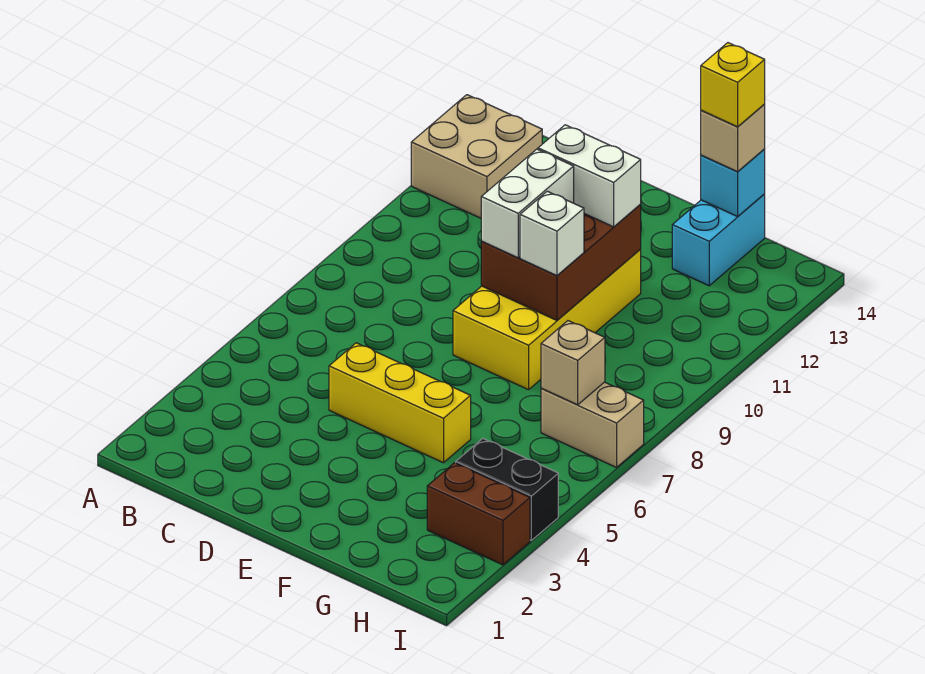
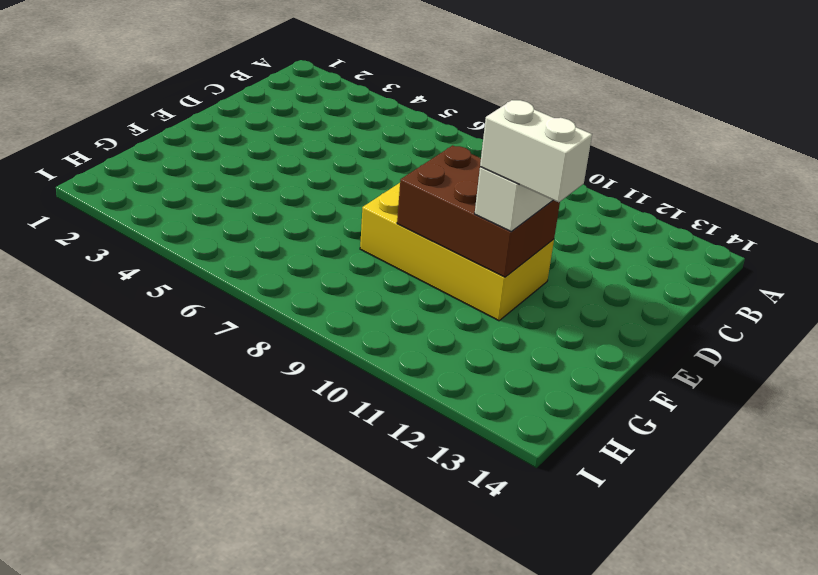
white brick F11:F12 level 4 -> white brick E9:E10 level 3
none -> tan brick A12:B13 level 1
none -> yellow brick D5:F5 level 1
none -> cyan brick G13:G14 level 1

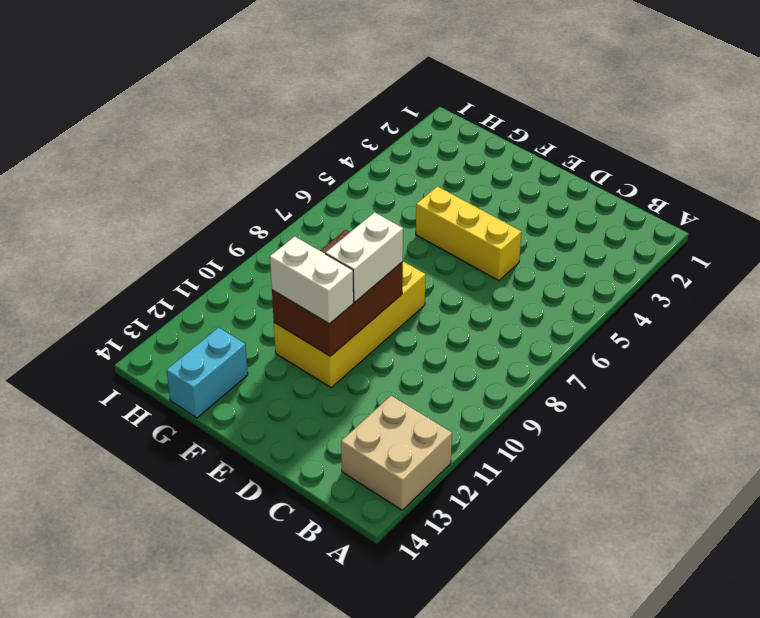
none -> brown brick H3:I3 level 1
none -> black brick H4:I4 level 1
none -> tan brick H7:I7 level 1

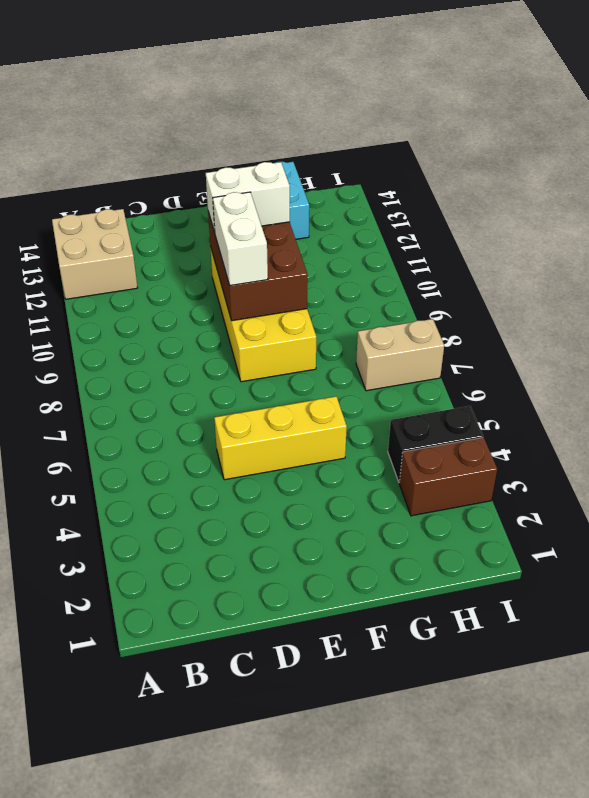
none -> cyan brick G14 level 2
none -> tan brick H7 level 2
none -> white brick F9 level 3

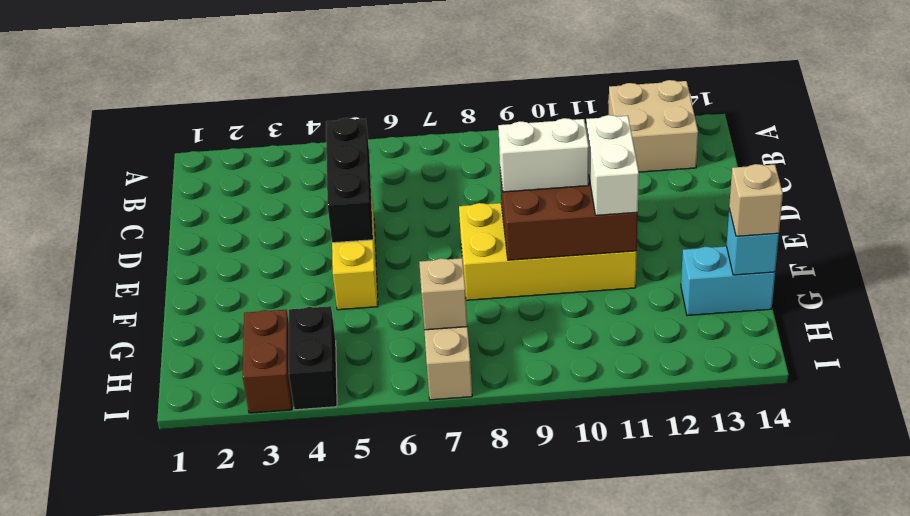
black brick C5:E5 level 2 -> none
none -> white brick F9 level 3
none -> yellow brick G14 level 4

